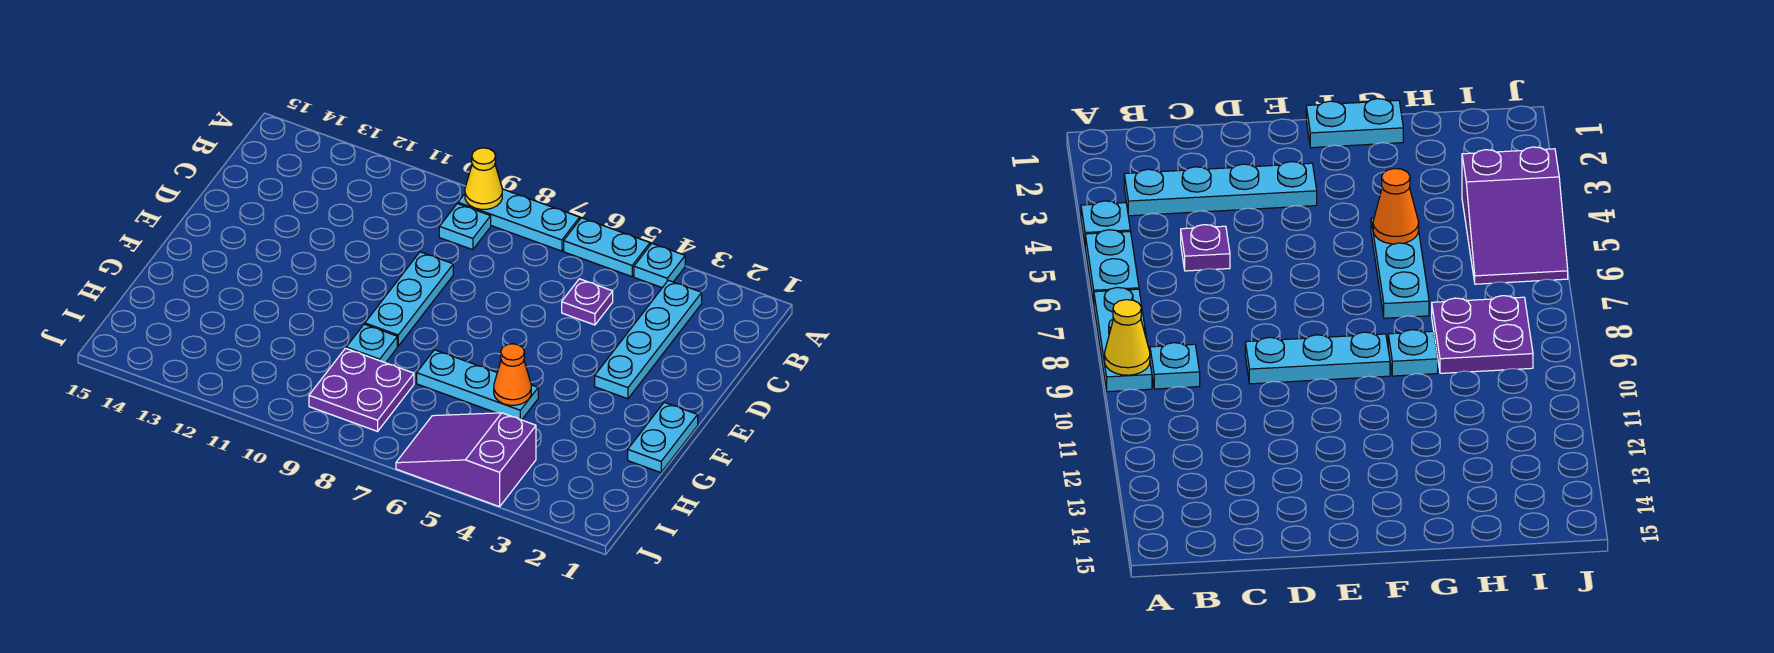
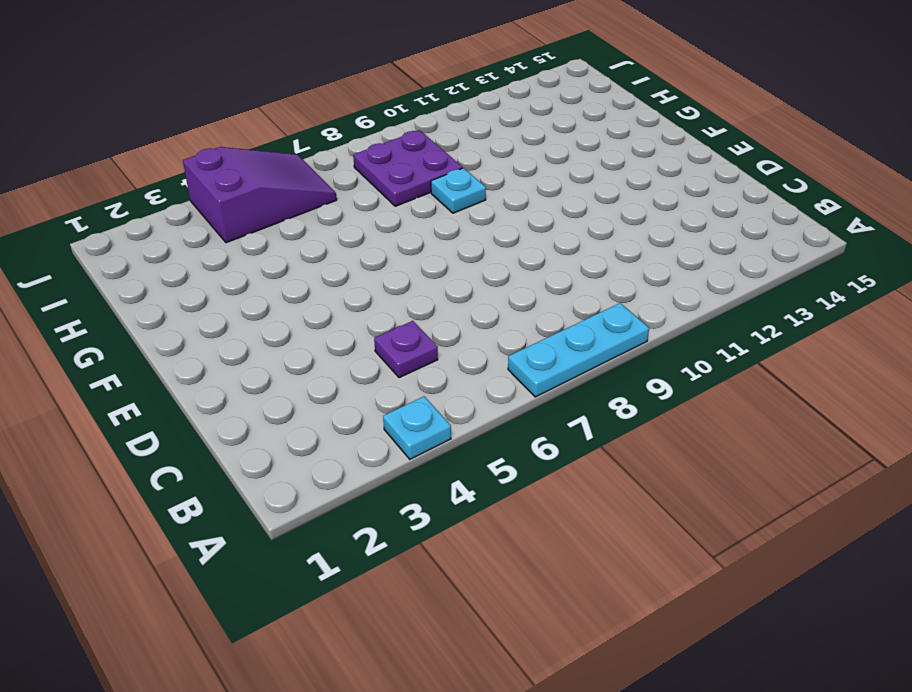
none -> cyan plate A5:A6 level 1
none -> cyan plate B3:E3 level 1
none -> cyan plate B9 level 1

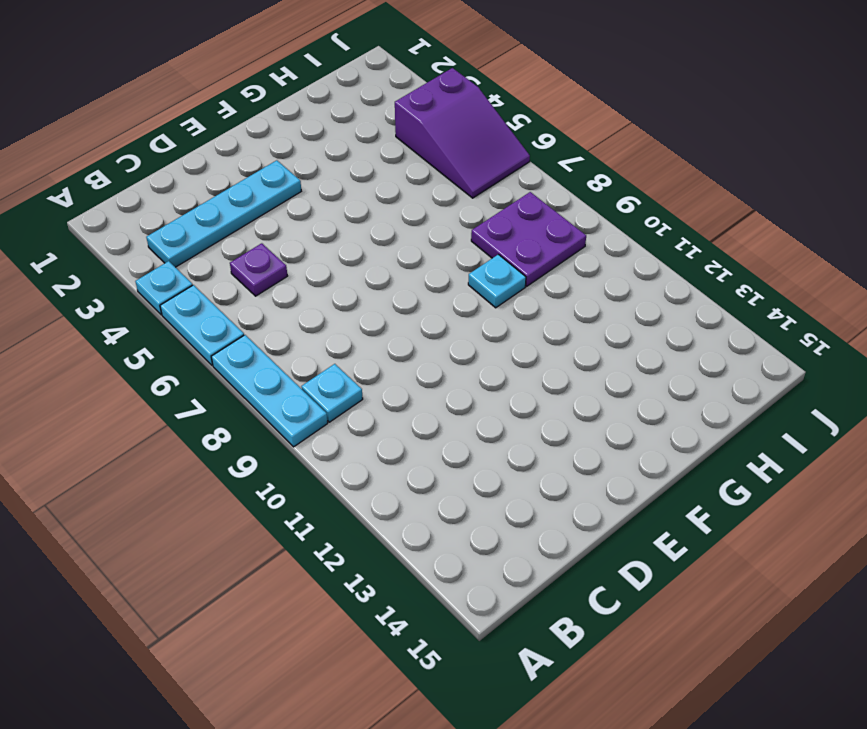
none -> cyan plate D9:F9 level 1
none -> cyan plate F1:G1 level 1
none -> cyan plate G5:G7 level 1

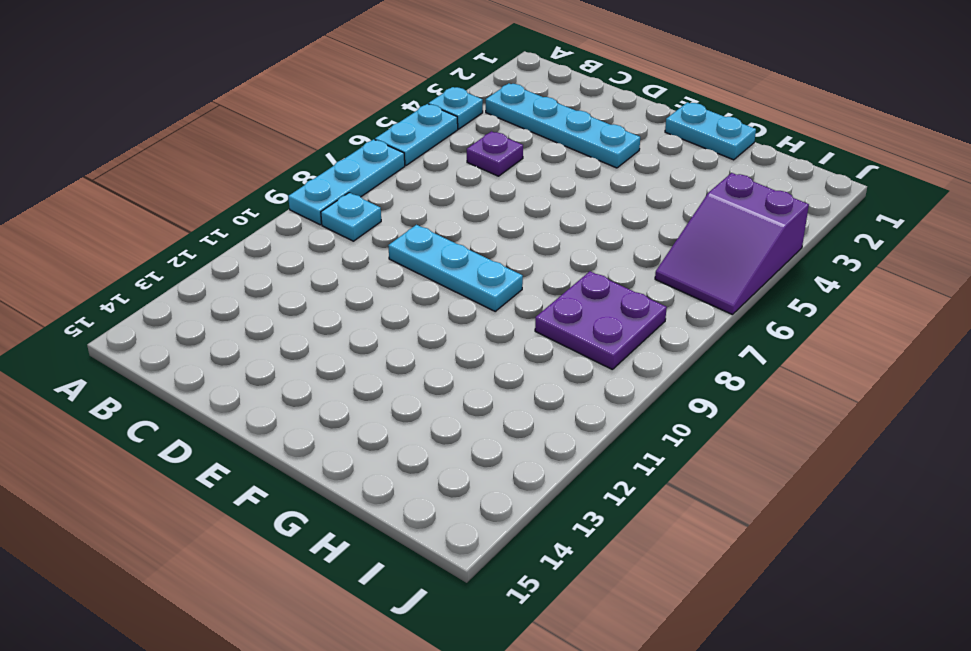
none -> cyan plate G5:G7 level 1
none -> cyan plate G9 level 1
none -> yellow cone A9 level 2

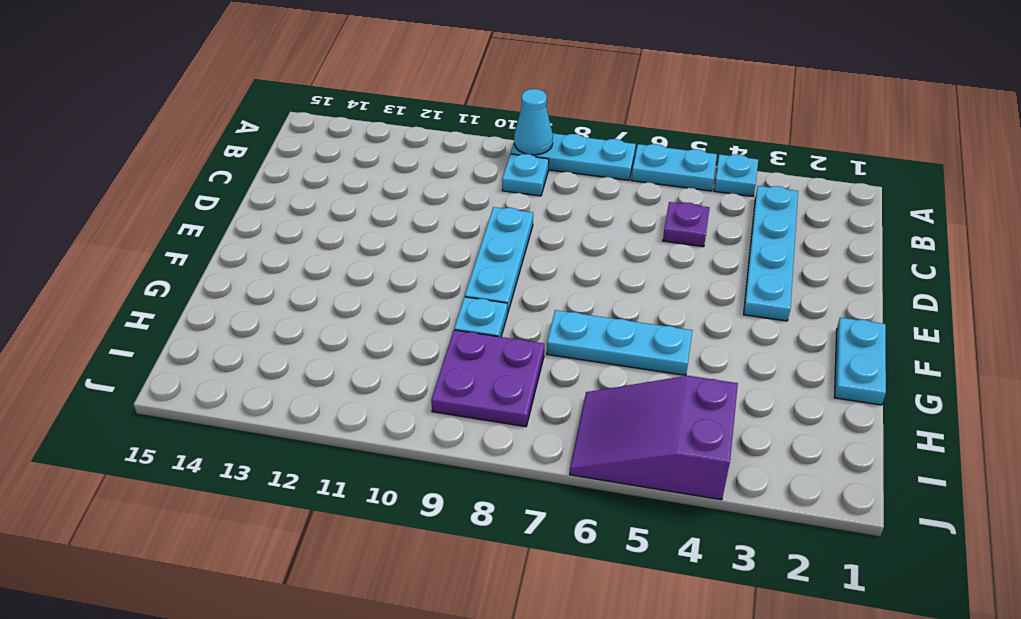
cyan cone A9 level 2 -> yellow cone A9 level 2
none -> orange cone G5 level 2

